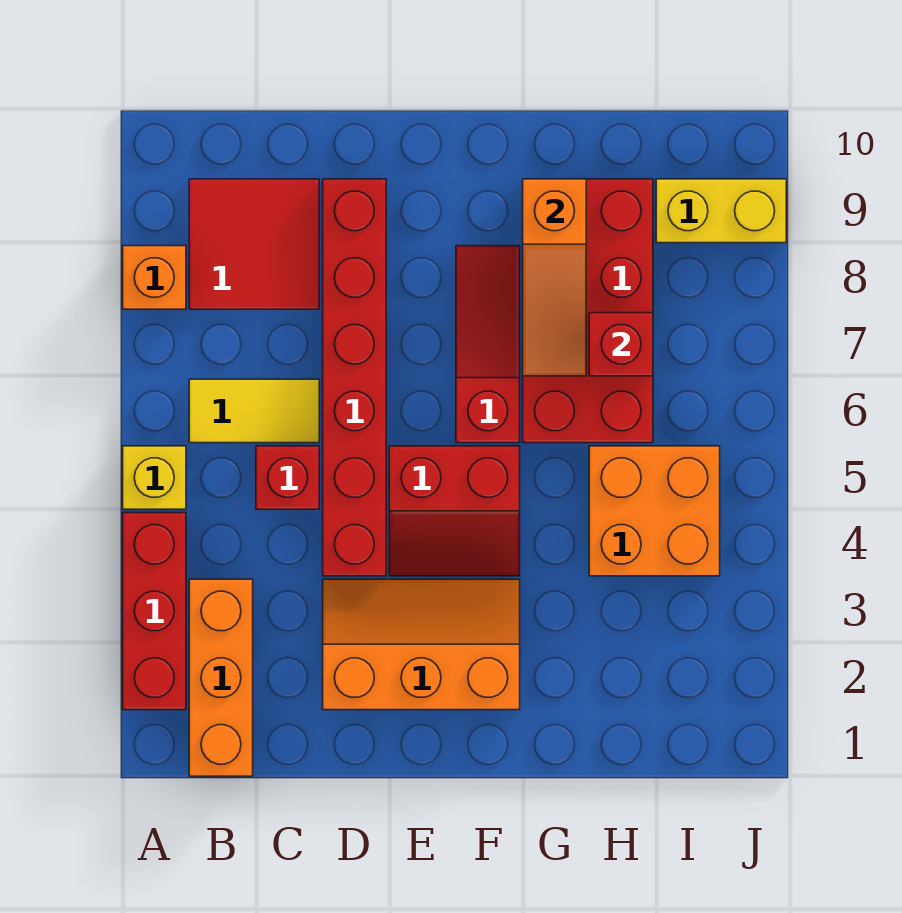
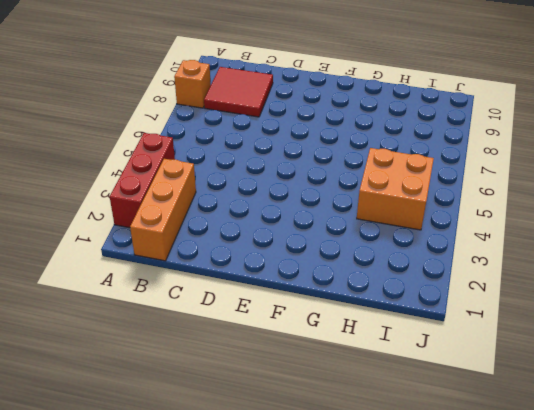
none -> yellow brick A5 level 1
none -> yellow tile B6:C6 level 1
none -> red brick C5 level 1

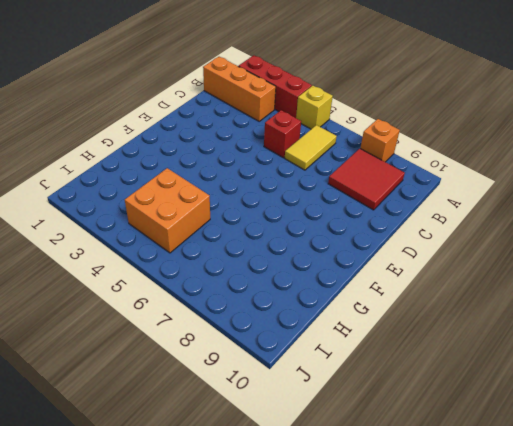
none -> orange slope D2:F3 level 1 top 2
none -> red brick D4:D9 level 1
none -> red slope E4:F5 level 1 top 5

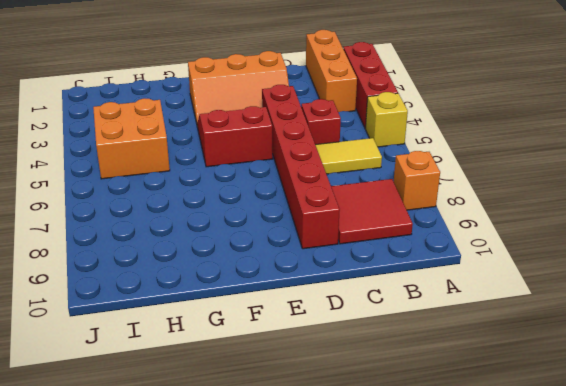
none -> red slope F6:F8 level 1 top 6
none -> red brick G6:H9 level 1
none -> yellow brick I9:J9 level 1

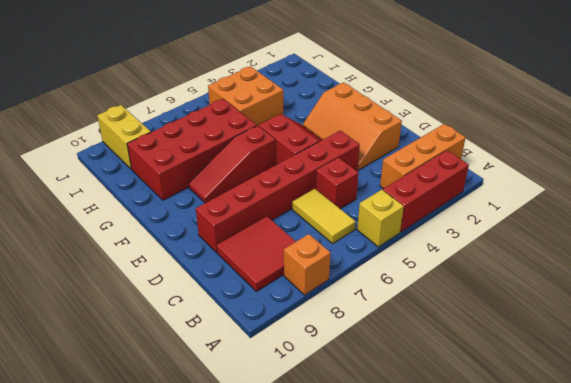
none -> orange slope G7:G9 level 2 top 9
none -> red brick H7 level 2

